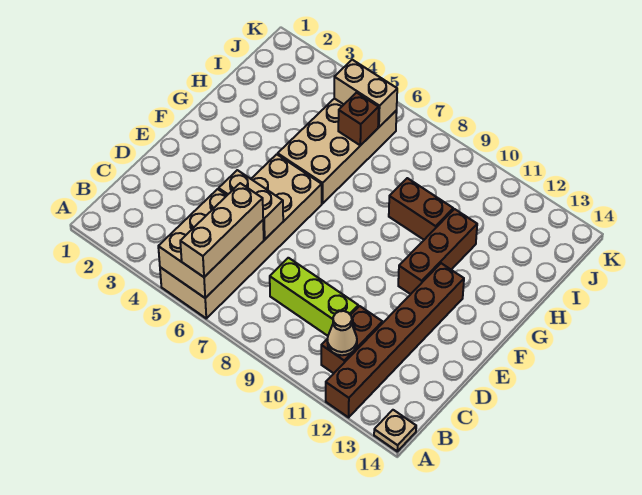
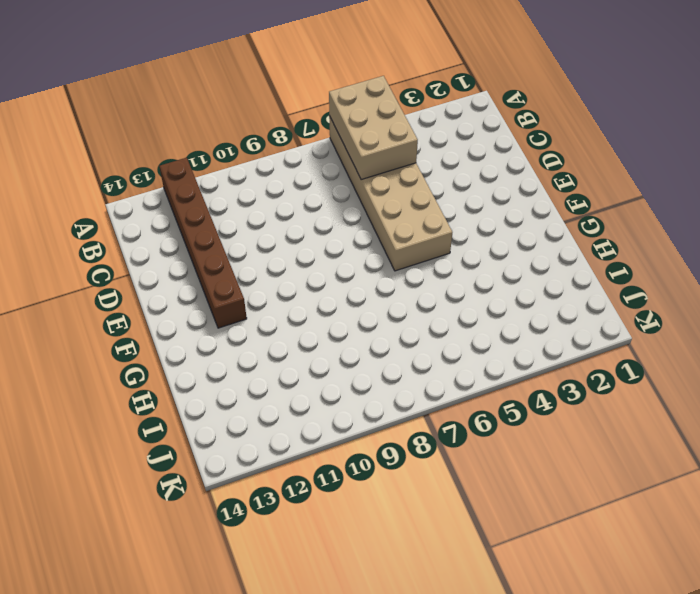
none -> tan plate A14 level 1
none -> brown brick B11:C11 level 1
none -> lime brick C8:C10 level 1

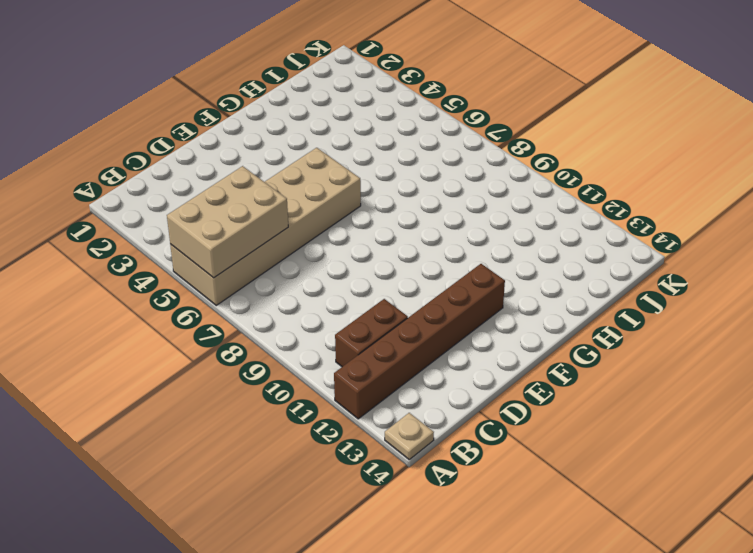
none -> lime brick C8:C10 level 1
none -> brown brick F11:H11 level 1
none -> tan brick G5:J6 level 1

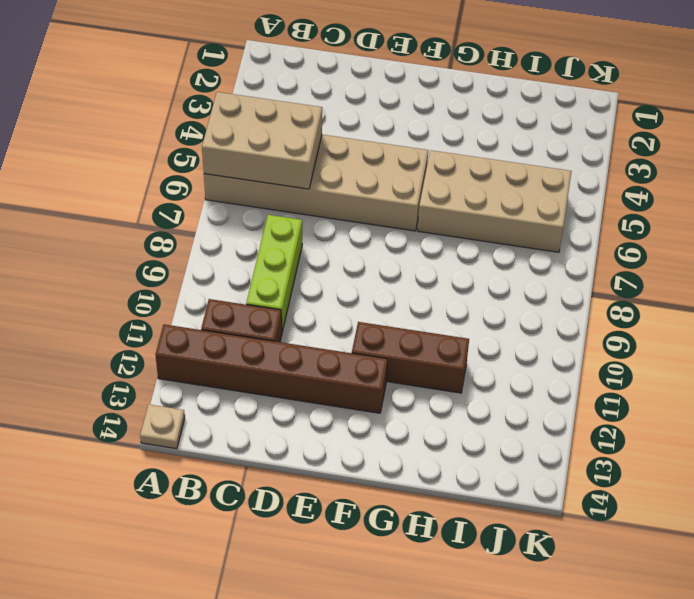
none -> brown brick H9:H10 level 1
none -> tan cone B11 level 2
none -> tan brick D5:D6 level 2

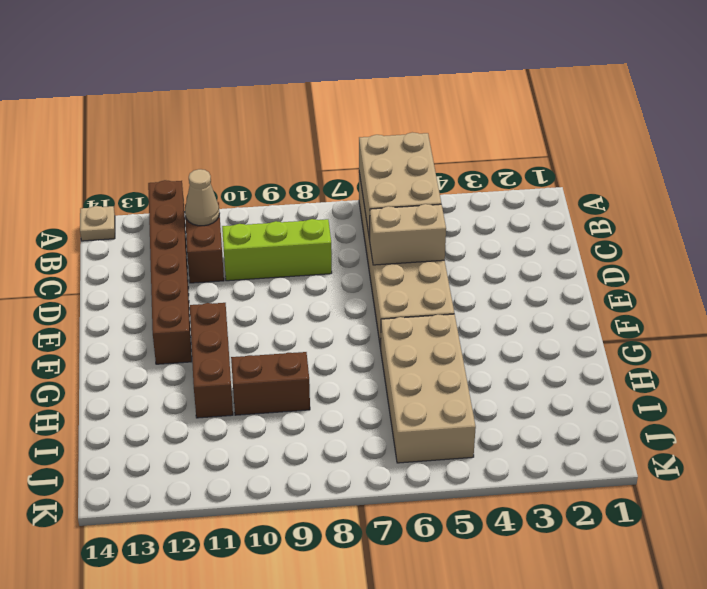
none -> brown brick I6 level 2
none -> tan brick J5:J6 level 2
none -> tan brick A6:C6 level 3

